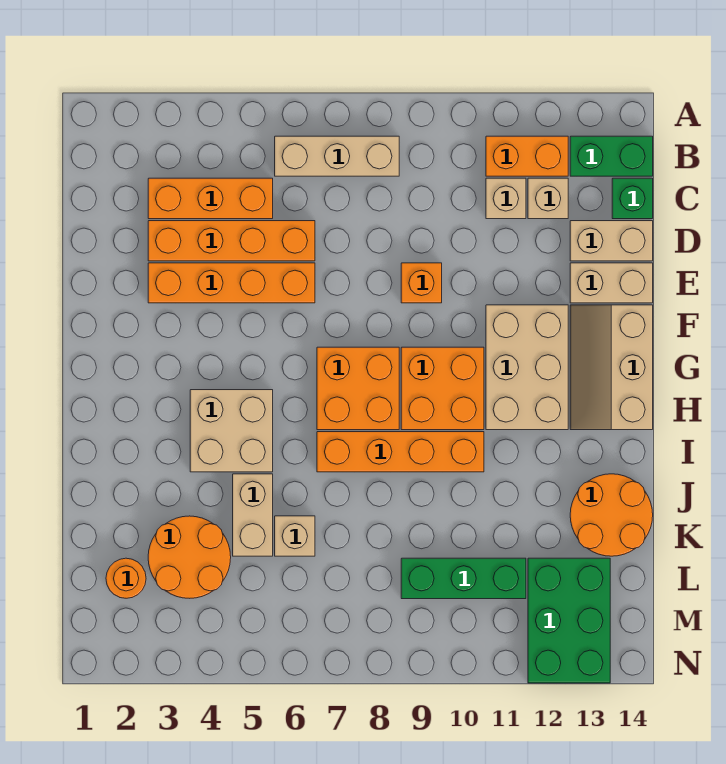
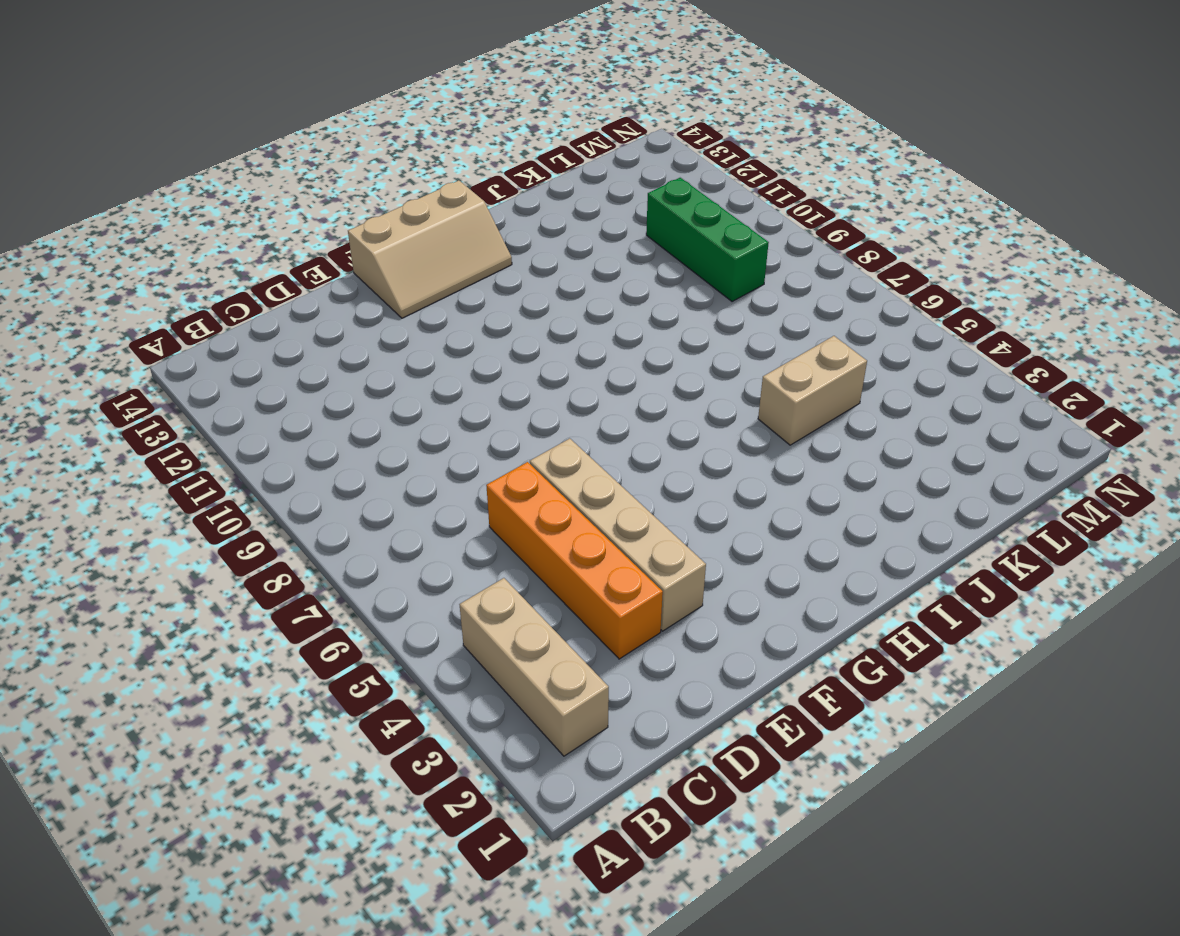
tan brick B2:B4 level 1 -> tan brick B6:B8 level 1
tan brick E3:E6 level 1 -> orange brick E3:E6 level 1
none -> orange brick B11:B12 level 1
none -> green brick B13:B14 level 1
none -> orange brick C3:C5 level 1

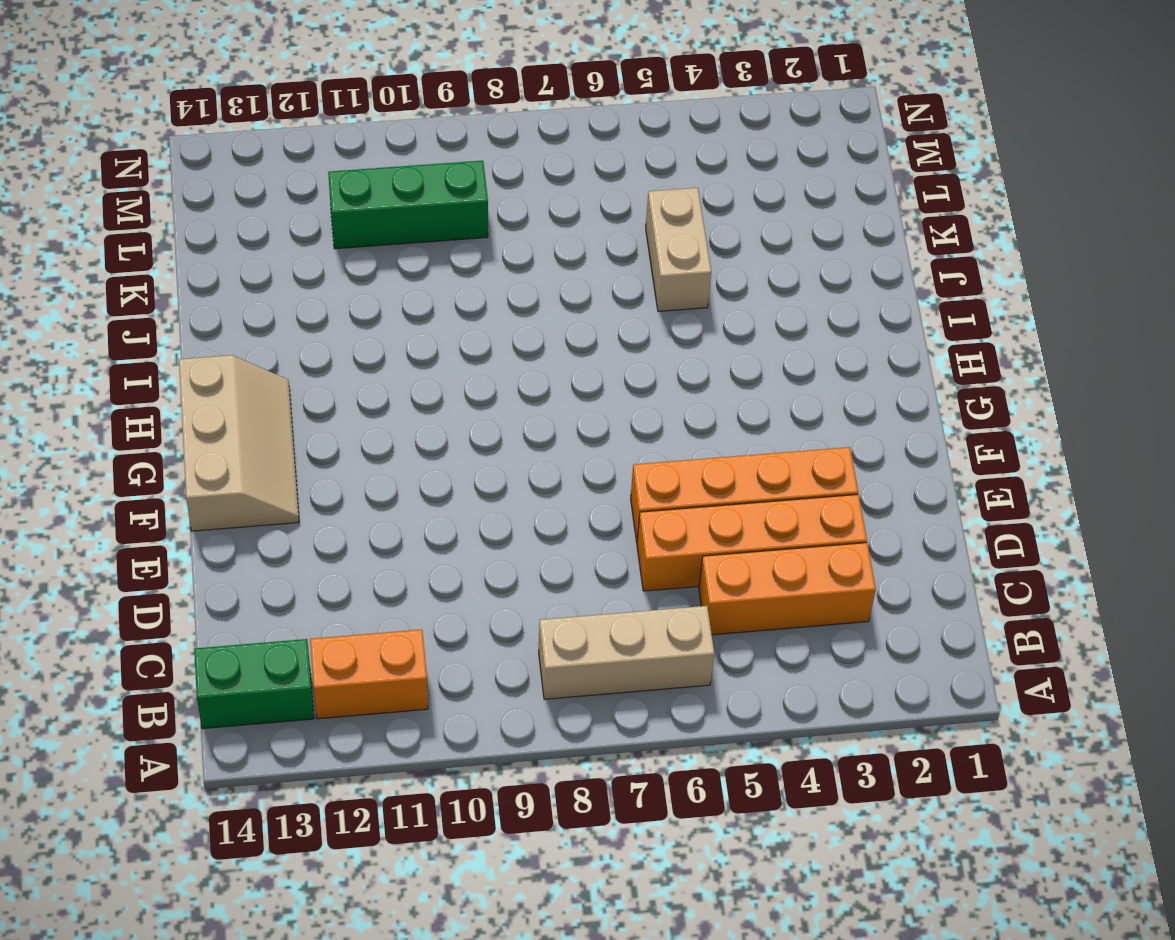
none -> tan brick C11 level 1
none -> tan brick C12 level 1
none -> green brick C14 level 1

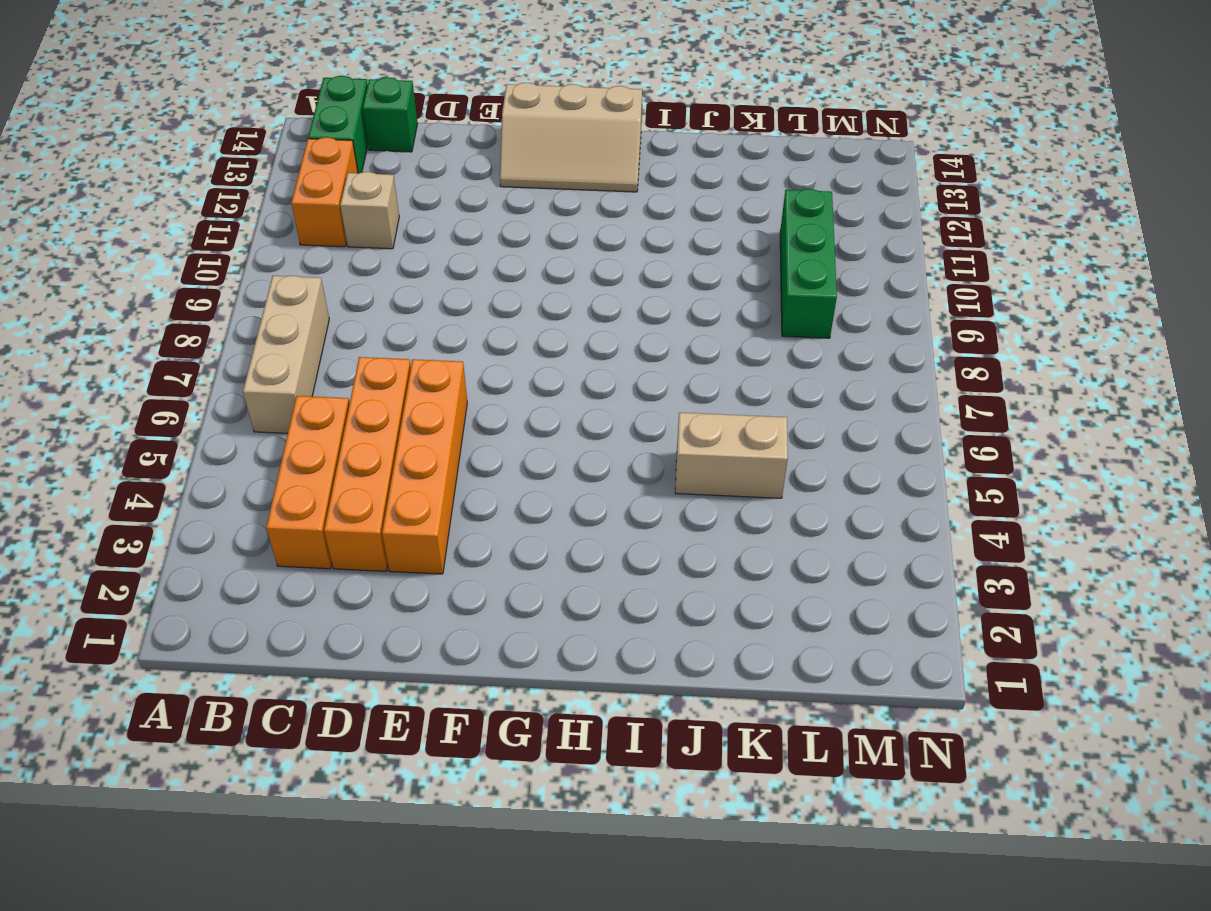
none -> tan brick C12 level 1
none -> tan brick D13:D14 level 1
none -> orange brick E9 level 1

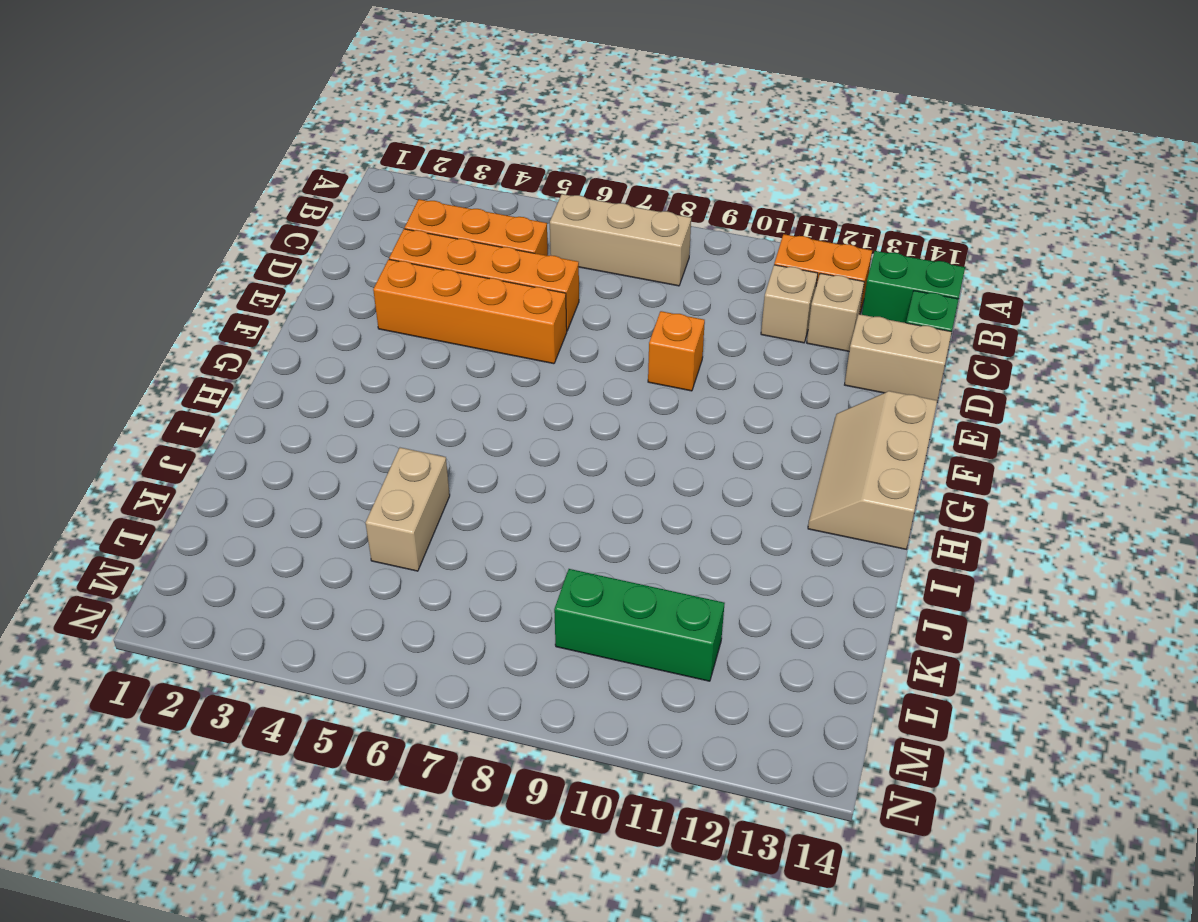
none -> tan brick E13:E14 level 1
none -> tan brick F11:H12 level 1
none -> orange brick G7:H8 level 1

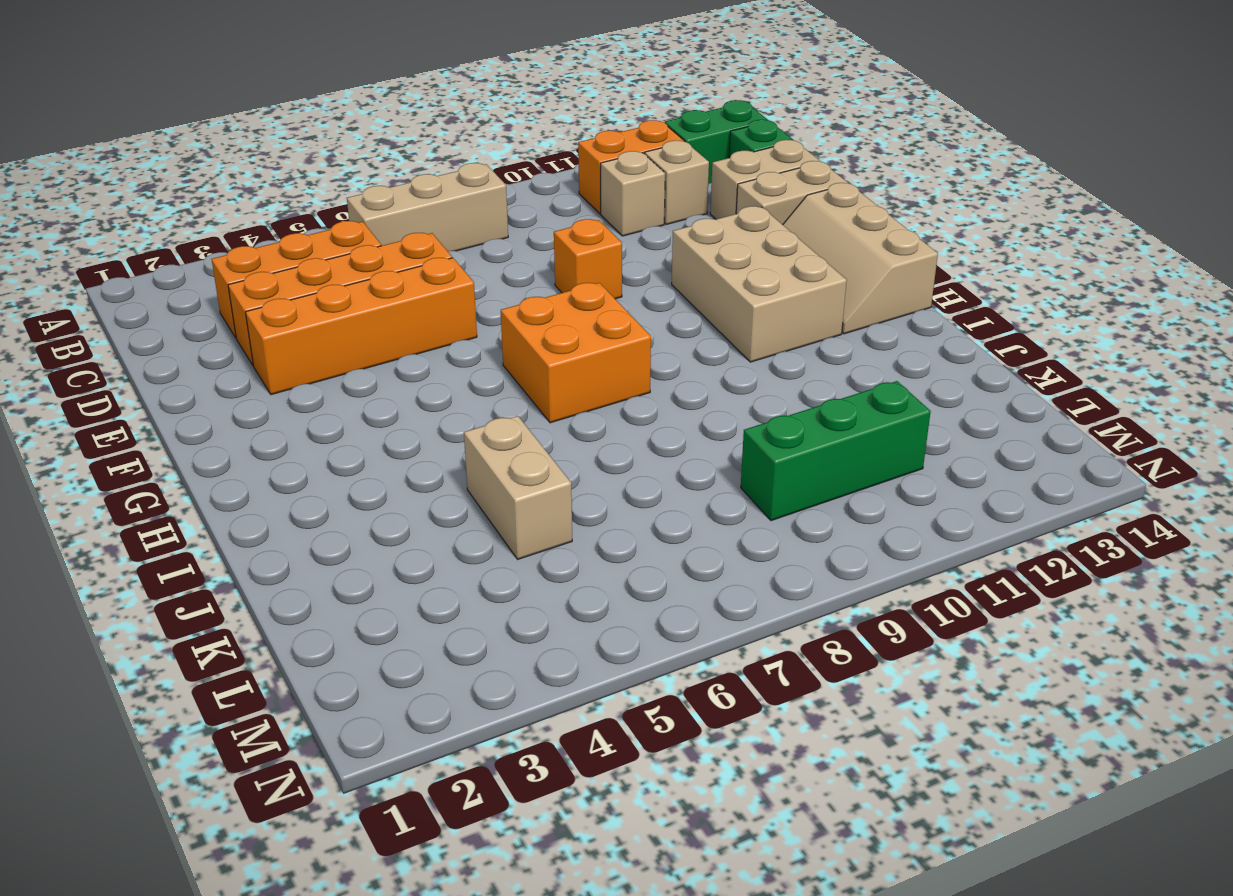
none -> orange brick G9:H10 level 1
none -> tan brick H4:I5 level 1
none -> orange brick I7:I10 level 1

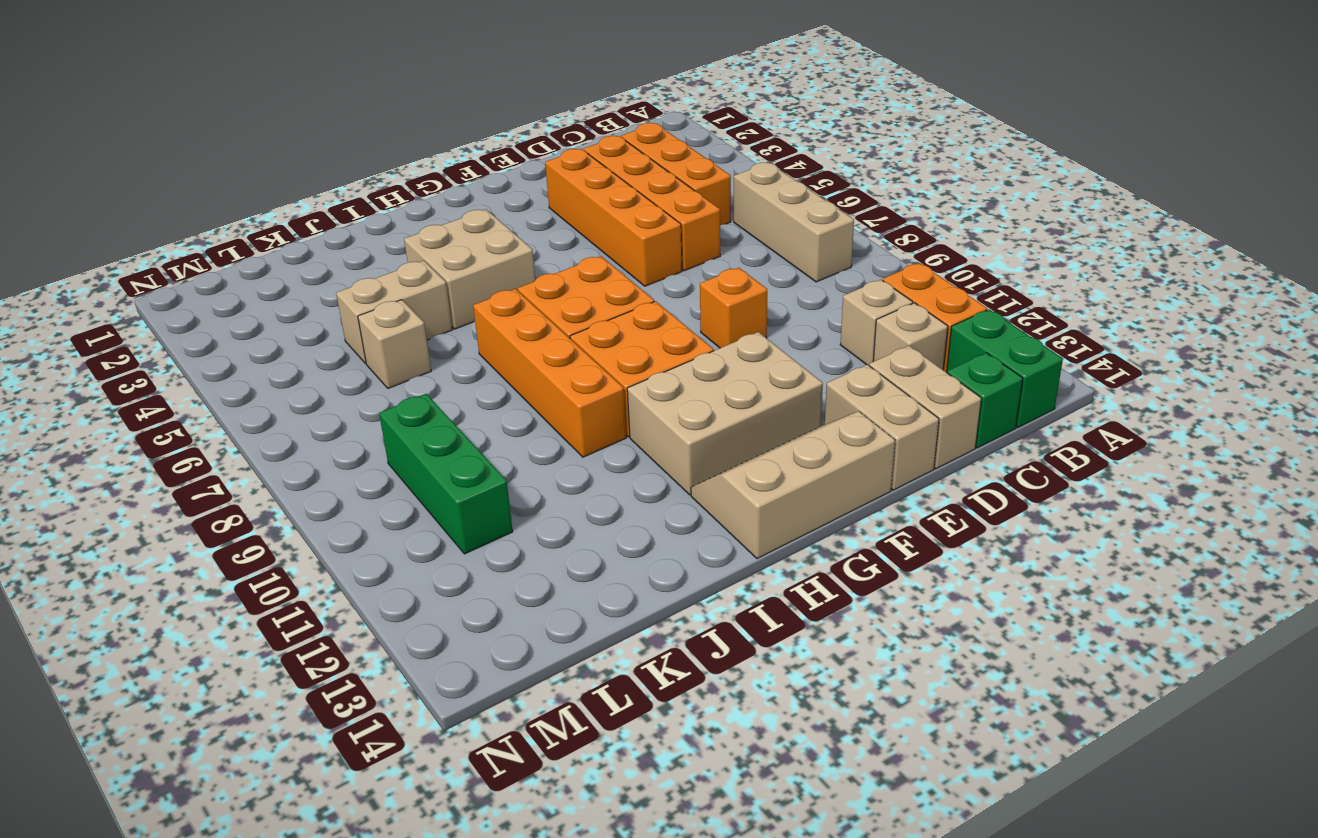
none -> orange round brick J13:K14 level 1
none -> orange round brick K3:L4 level 1
none -> orange round brick L2 level 1

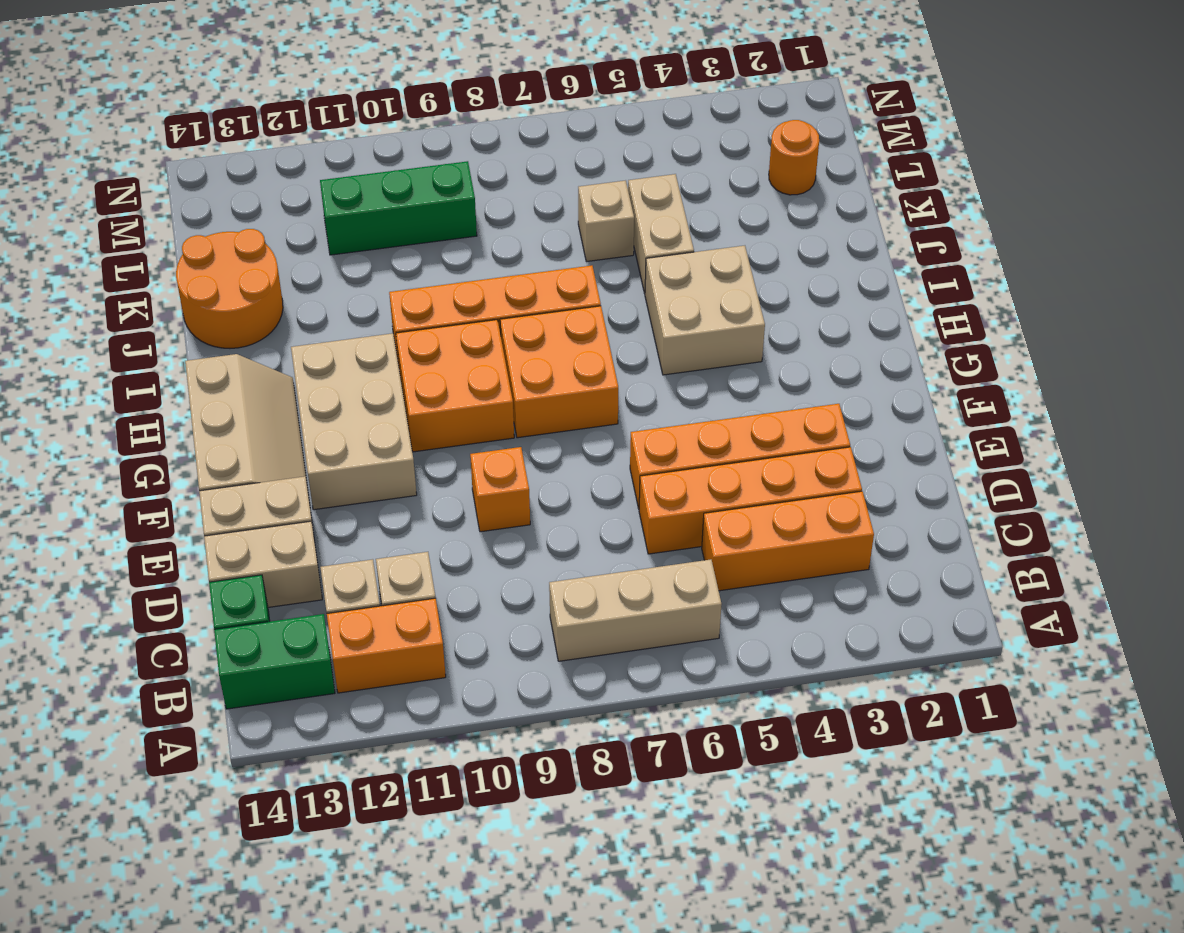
none -> orange round brick K3:L4 level 1
none -> green brick L12:N13 level 1

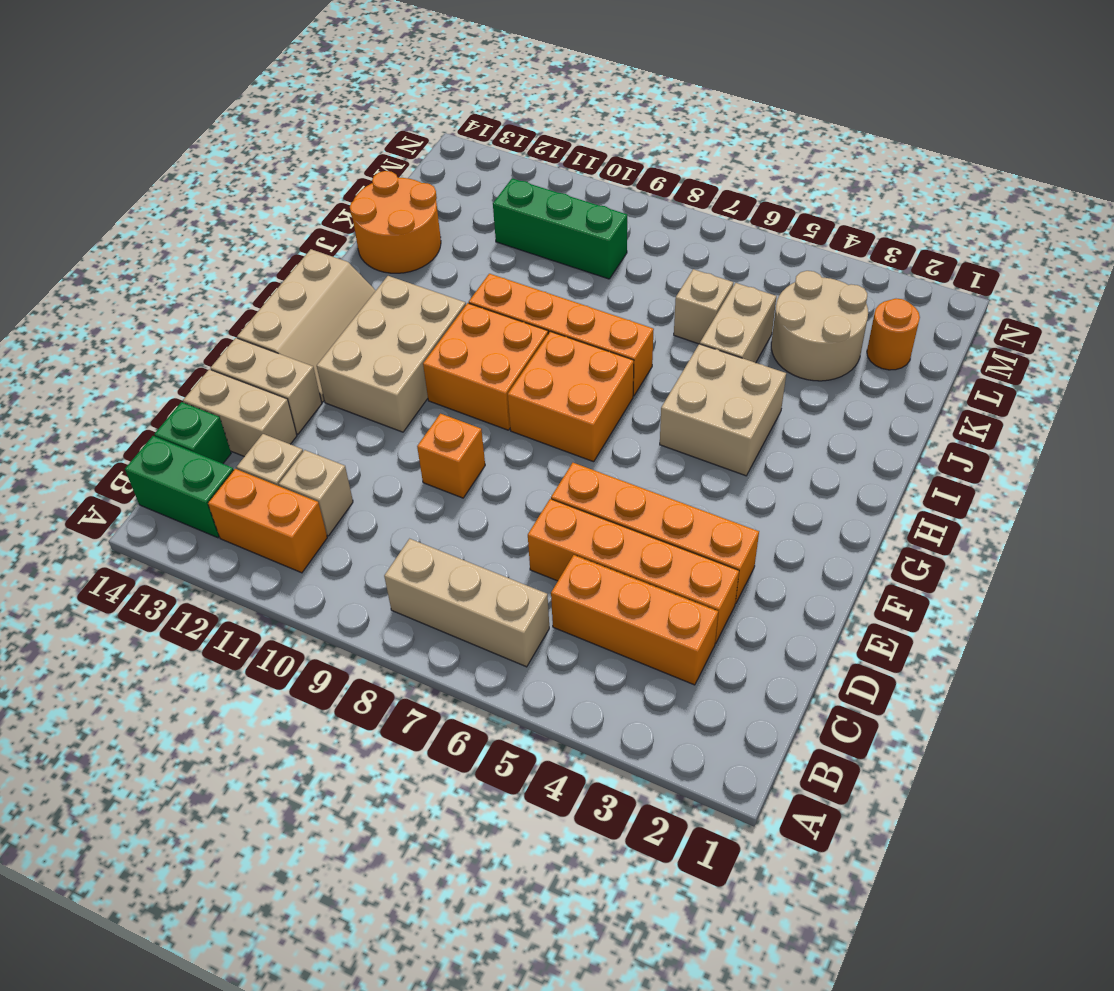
tan round brick K3:L4 level 1 -> orange round brick K3:L4 level 1
none -> green brick L12:N13 level 1

